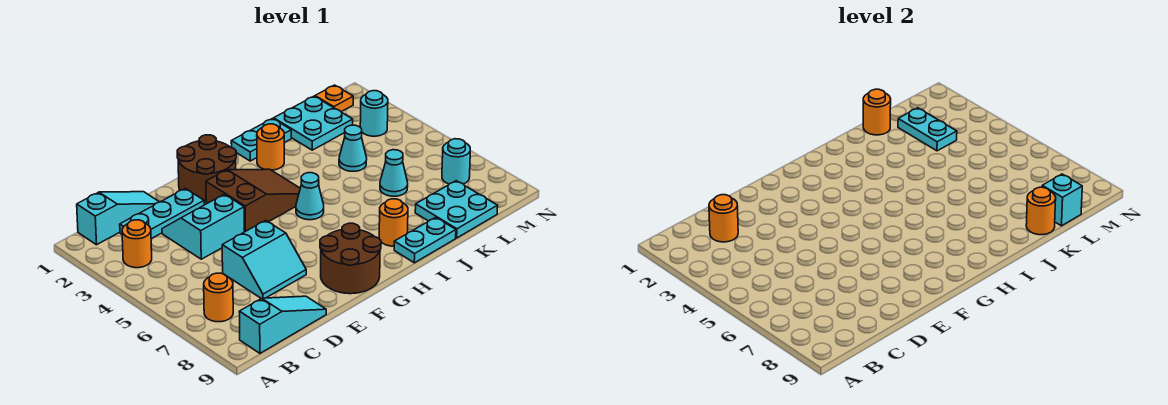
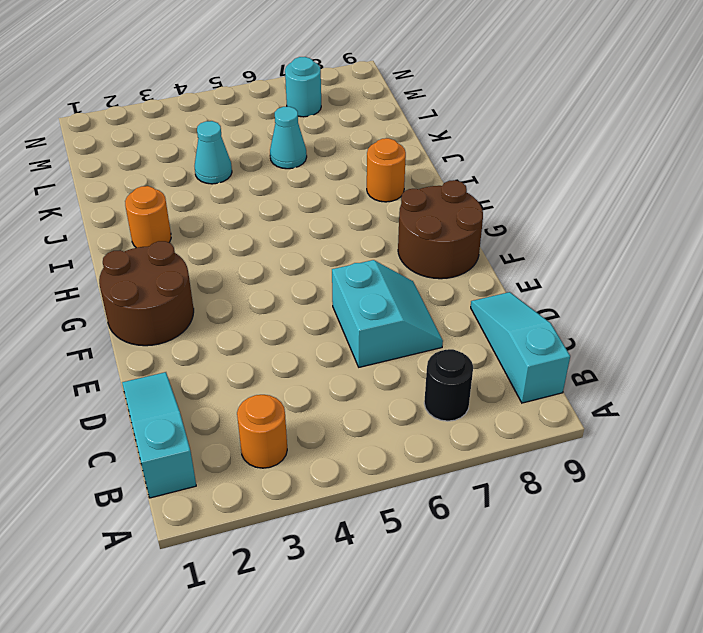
black round brick B7 level 1 -> orange round brick B7 level 1
none -> cyan plate C2:E2 level 1
none -> cyan slope D3:E4 level 1 top 4
none -> brown slope F3:H4 level 1 top F

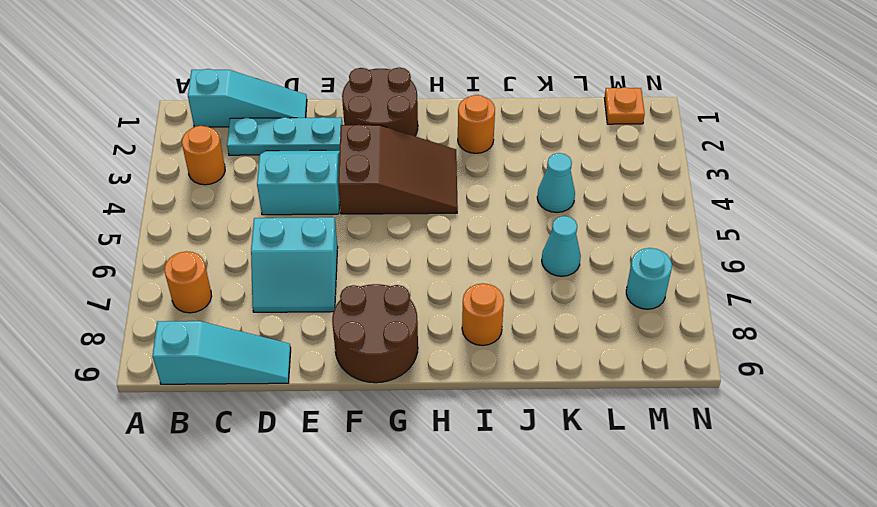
none -> cyan cone H5 level 1
none -> cyan plate I1:J1 level 1
none -> cyan plate I9:J9 level 1

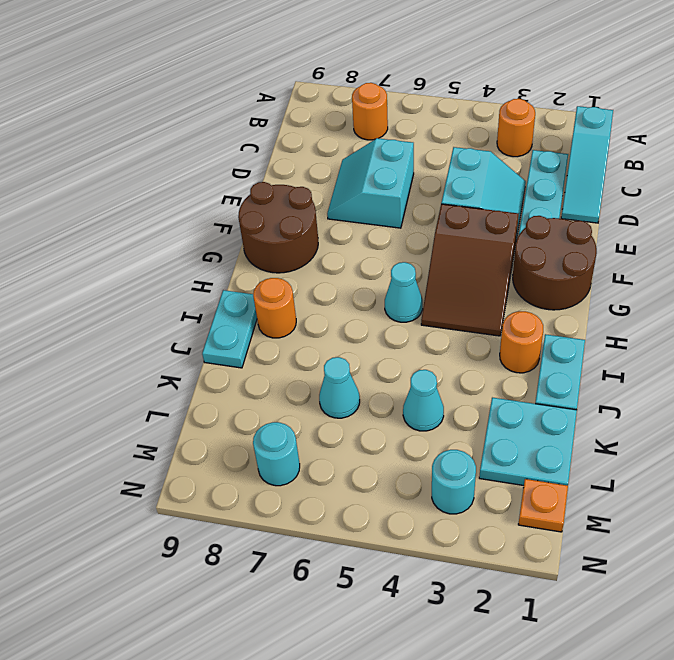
none -> cyan slope B9:D9 level 1 top B
none -> cyan plate K8:L9 level 1
none -> orange round brick C2 level 2

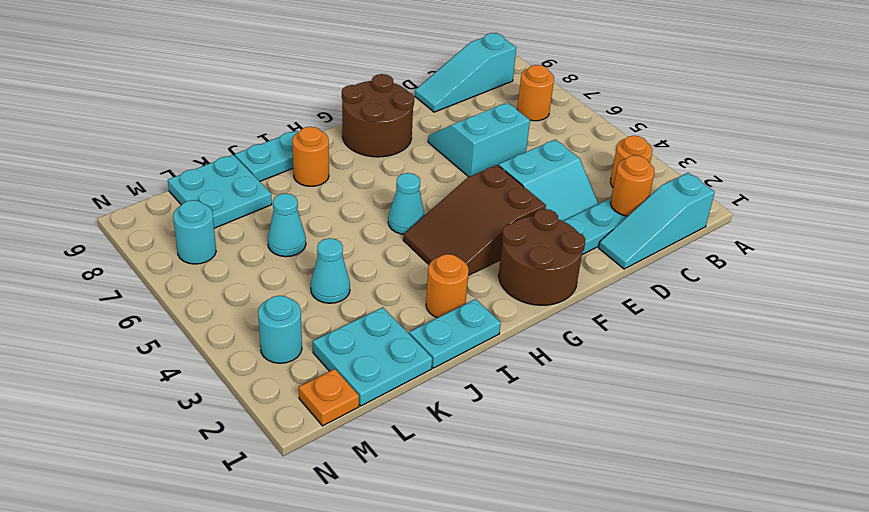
none -> orange round brick K1 level 2
none -> orange round brick K9 level 2
none -> cyan plate L2:L3 level 2

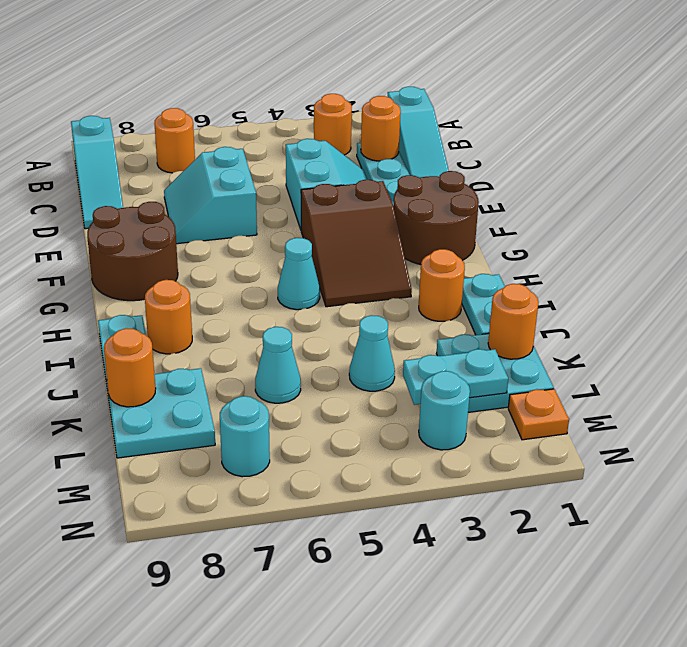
none -> cyan brick L9 level 2

